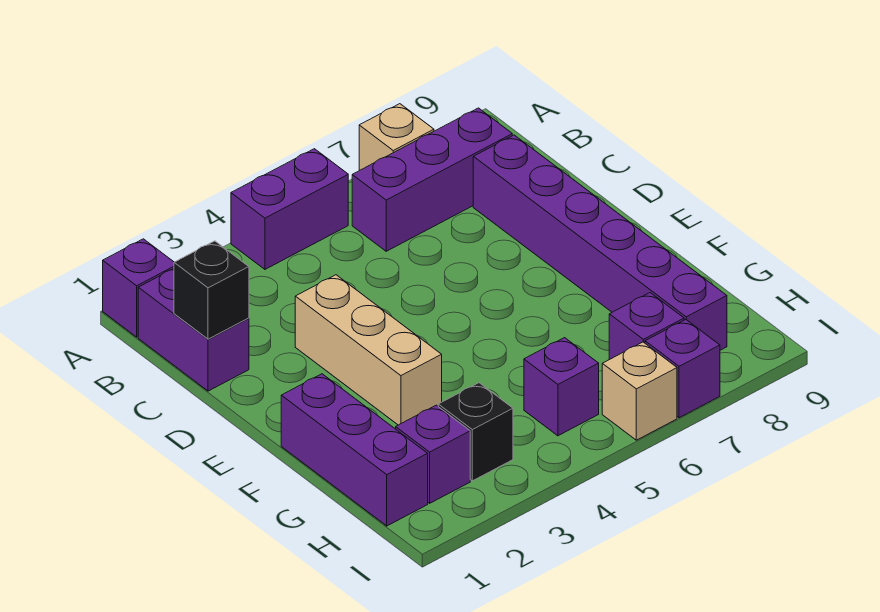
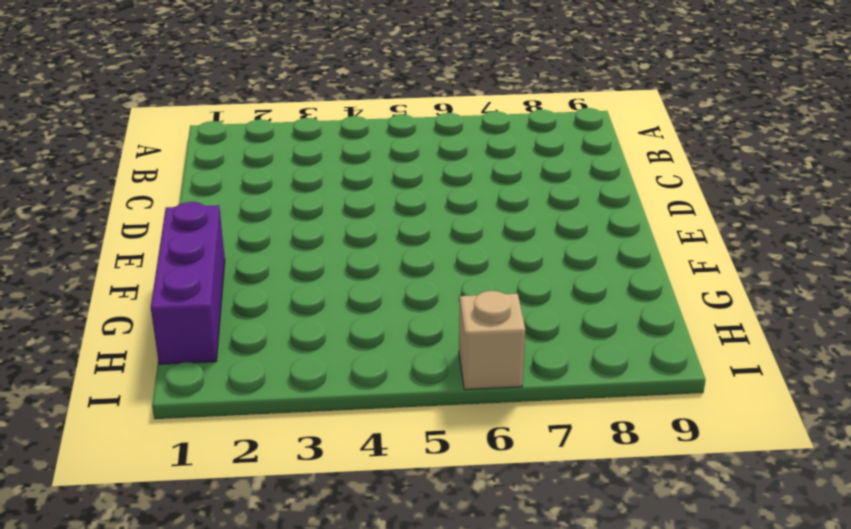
none -> purple brick A1 level 1
none -> purple brick A4:A5 level 1
none -> tan brick A7 level 1

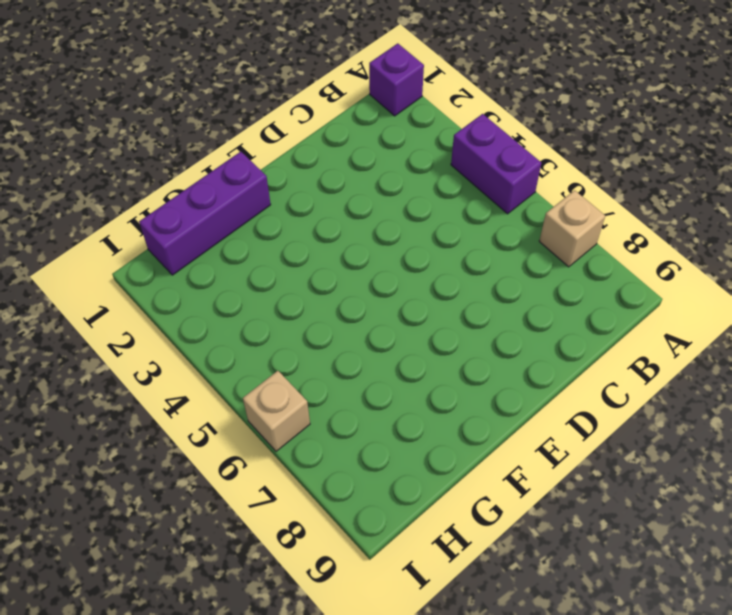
none -> purple brick B1:C1 level 1
none -> purple brick B6:B8 level 1
none -> purple brick C8:H8 level 1

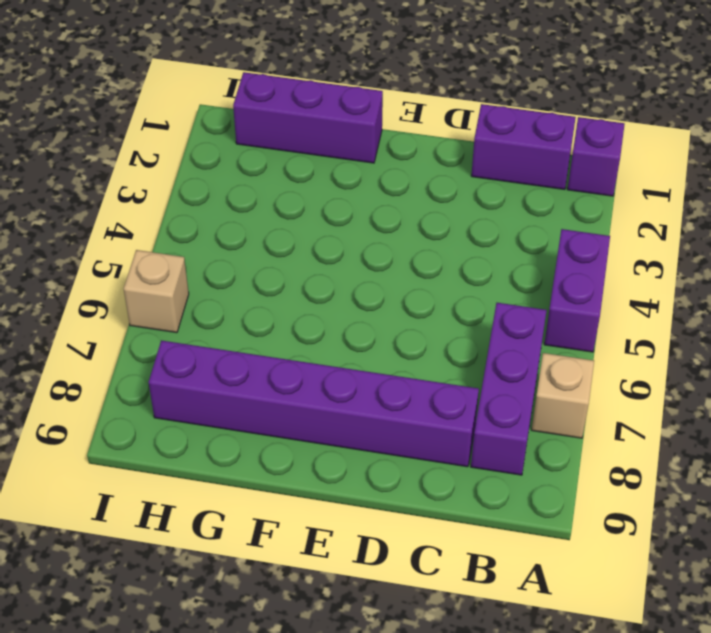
none -> tan brick D3:F3 level 1
none -> purple brick H2 level 1
none -> black brick H3 level 1

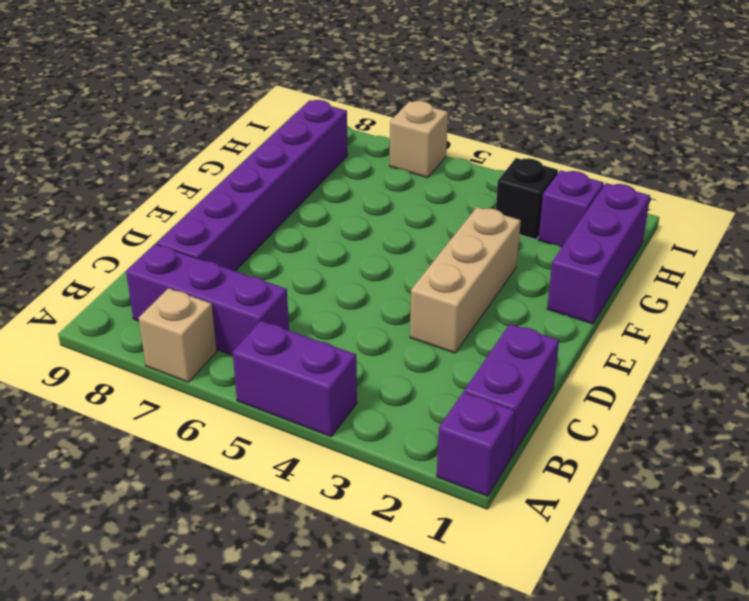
none -> purple brick H5 level 1
none -> purple brick H7 level 1
none -> purple brick I7 level 1

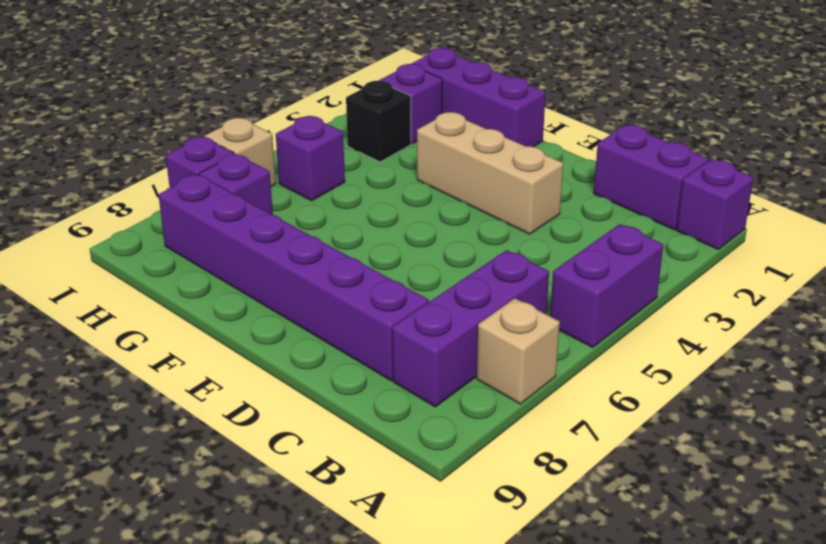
none -> black brick C1 level 2

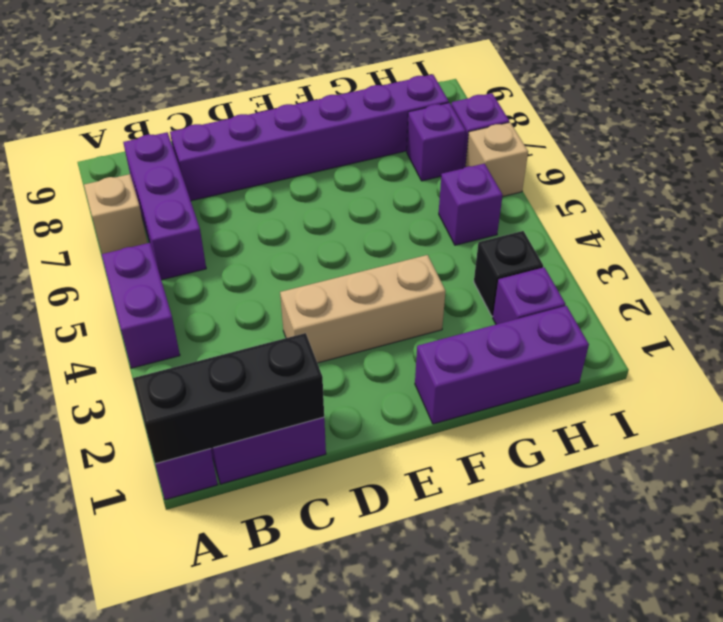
black brick A1:C1 level 2 -> black brick C1 level 2

